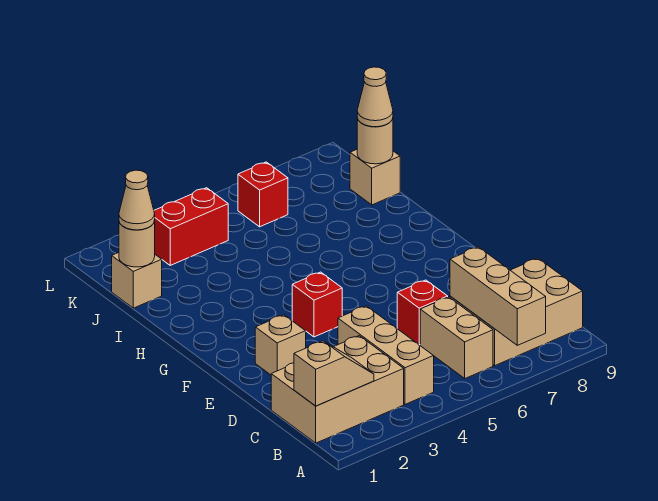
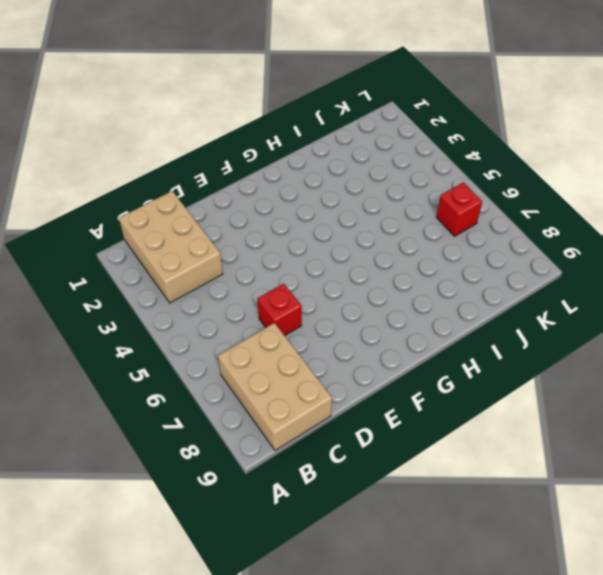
none -> tan brick B4:D4 level 1
none -> tan brick B6:C6 level 1
none -> tan brick E2 level 1

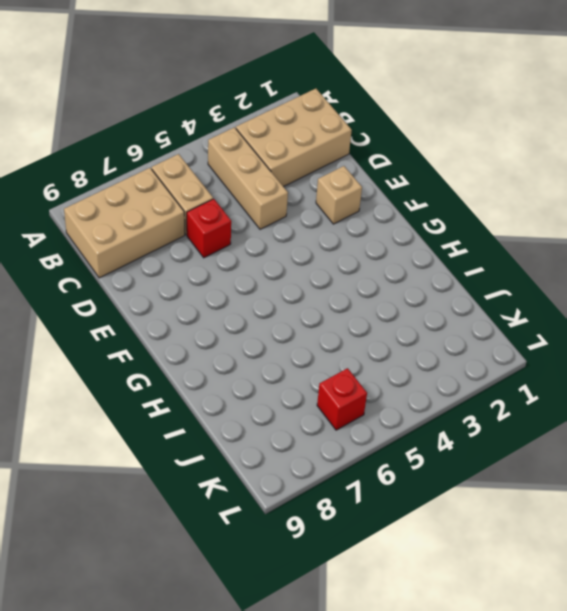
none -> red brick F4 level 1
none -> tan brick J1 level 1
none -> tan brick J9 level 1

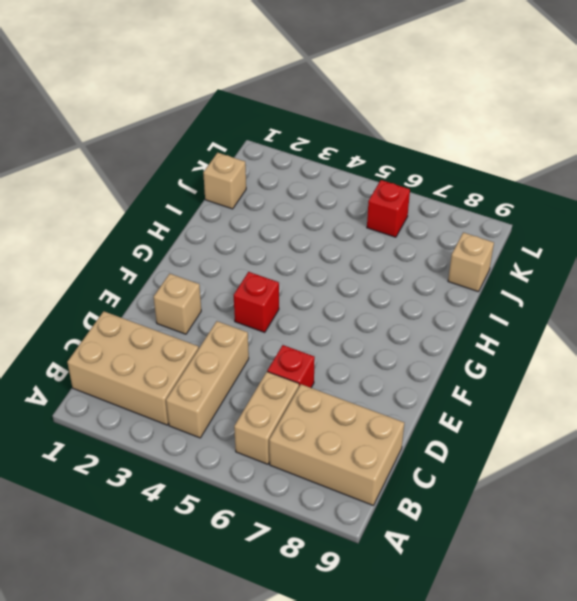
none -> red brick K3:K4 level 1
none -> tan brick A7:C7 level 2
none -> tan slope B1:B2 level 2 top 1

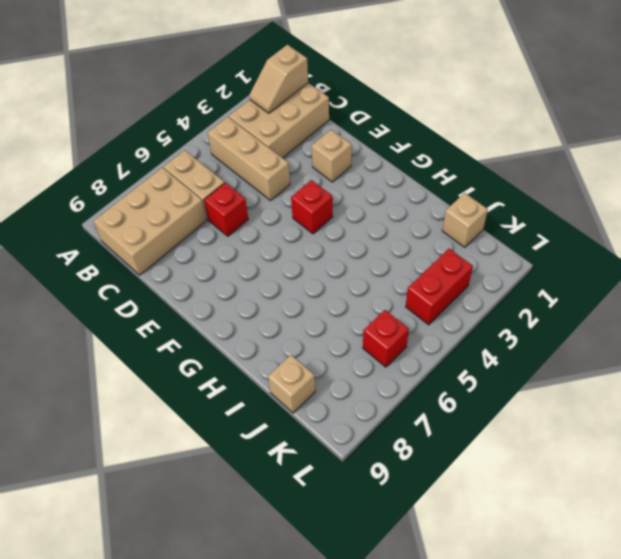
none -> tan brick A7:C7 level 2
none -> tan round brick J1 level 2
none -> tan round brick J9 level 2

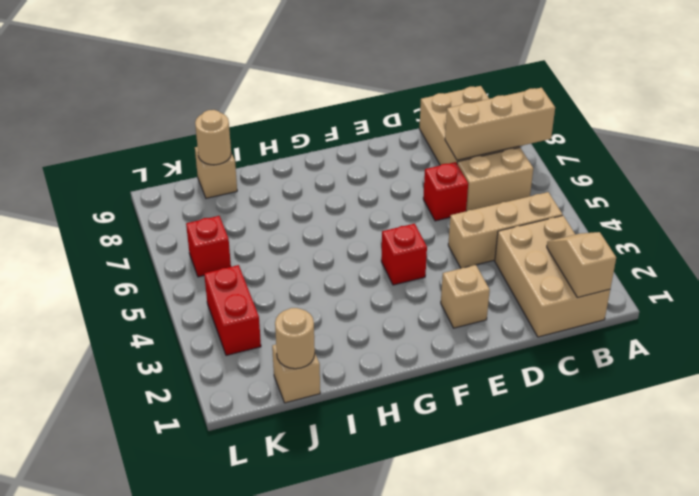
none -> tan cone J1 level 3
none -> tan cone J9 level 3

